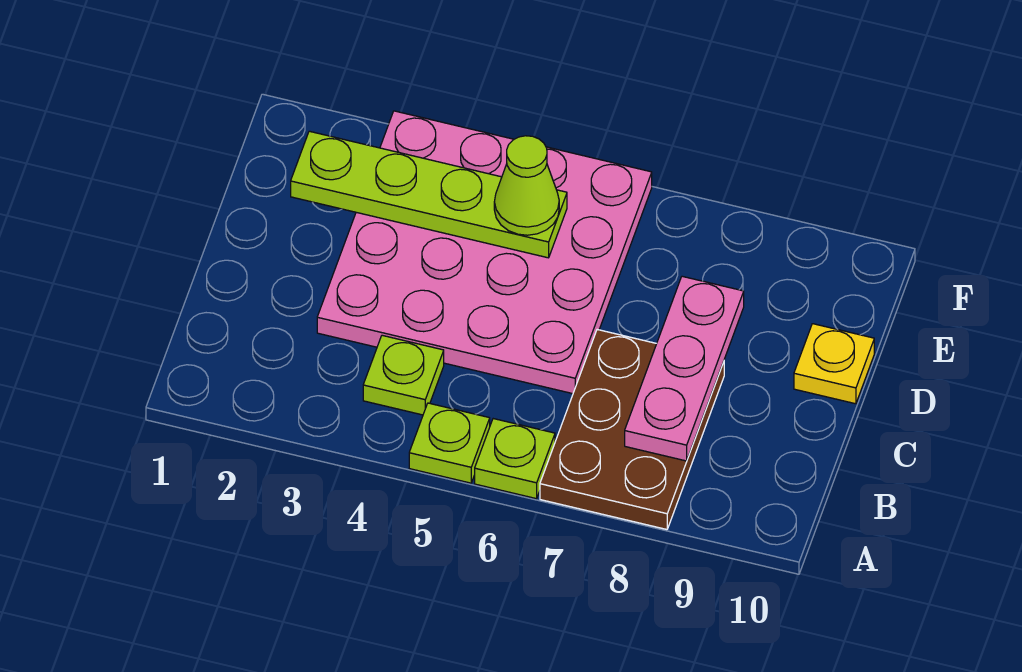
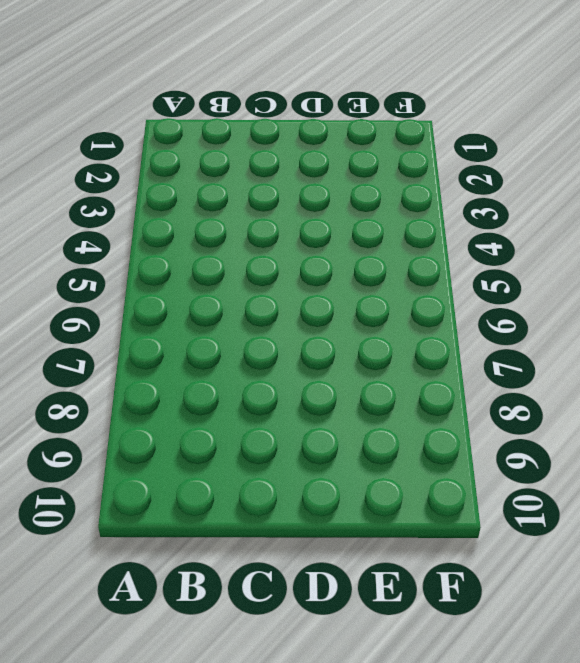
none -> lime plate A5 level 1
none -> lime plate A6 level 1

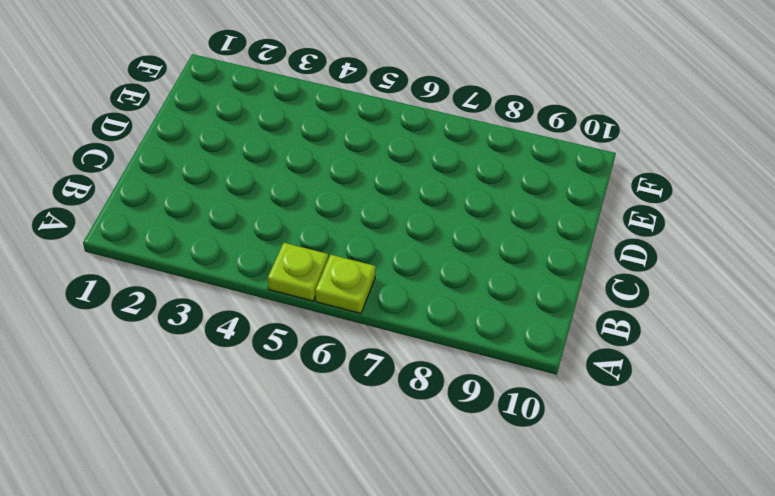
none -> brown plate A7:C8 level 1
none -> lime plate B4 level 1

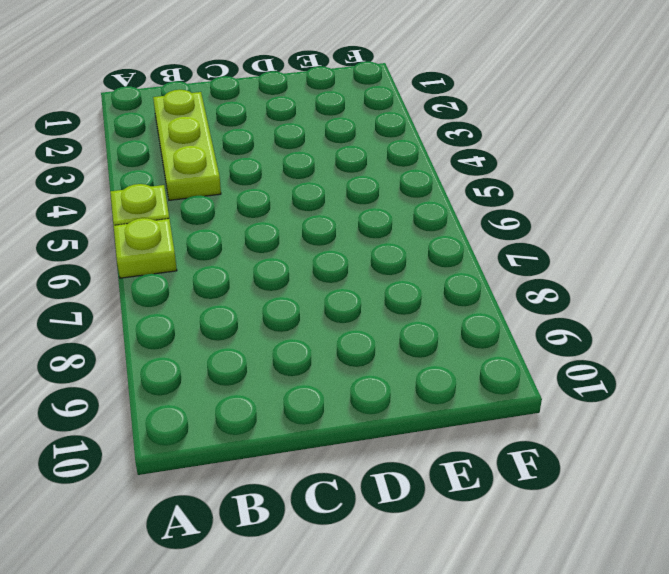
lime plate B2:B4 level 1 -> lime plate B4 level 1
none -> brown plate A7:C8 level 1
none -> pink plate C3:F6 level 1

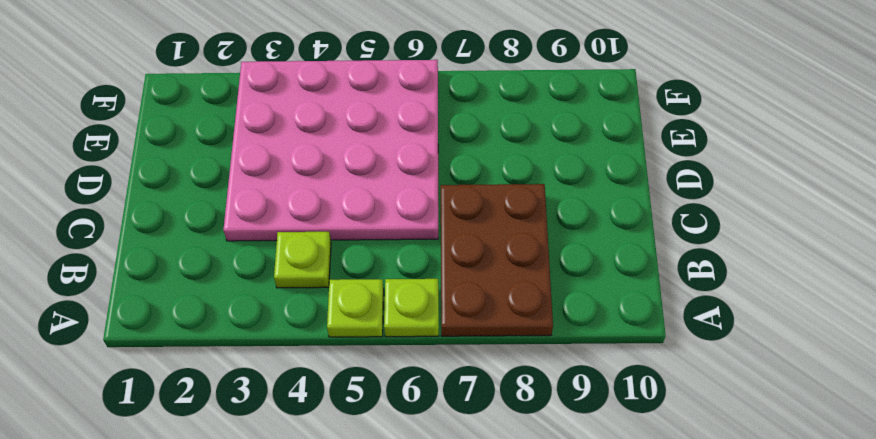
none -> yellow plate D10 level 1
none -> pink plate B8:D8 level 2

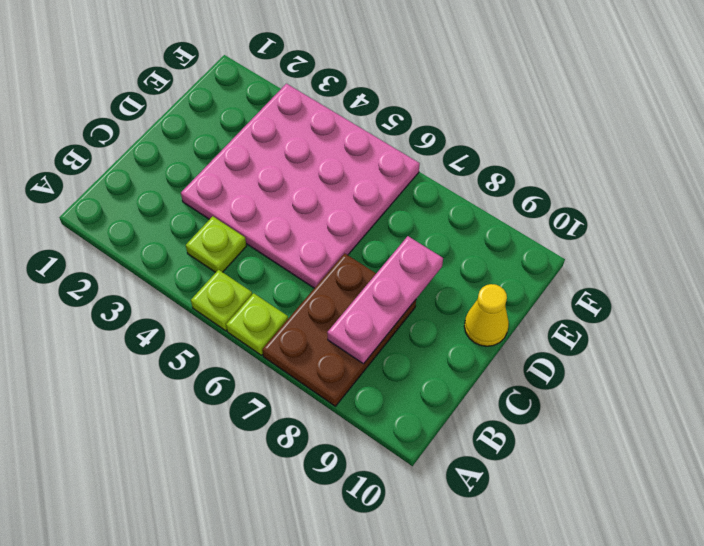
yellow cone D10 level 1 -> yellow plate D10 level 1
none -> lime plate E2:E5 level 2
none -> lime cone E5 level 3

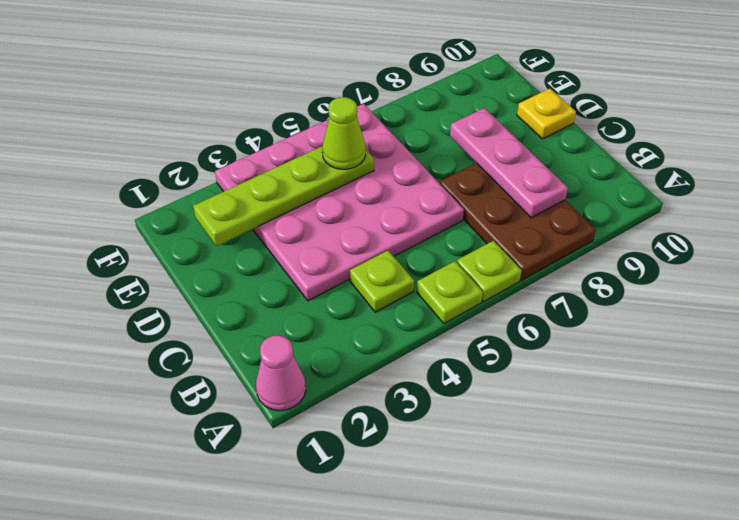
pink cone A1 level 1 -> none

